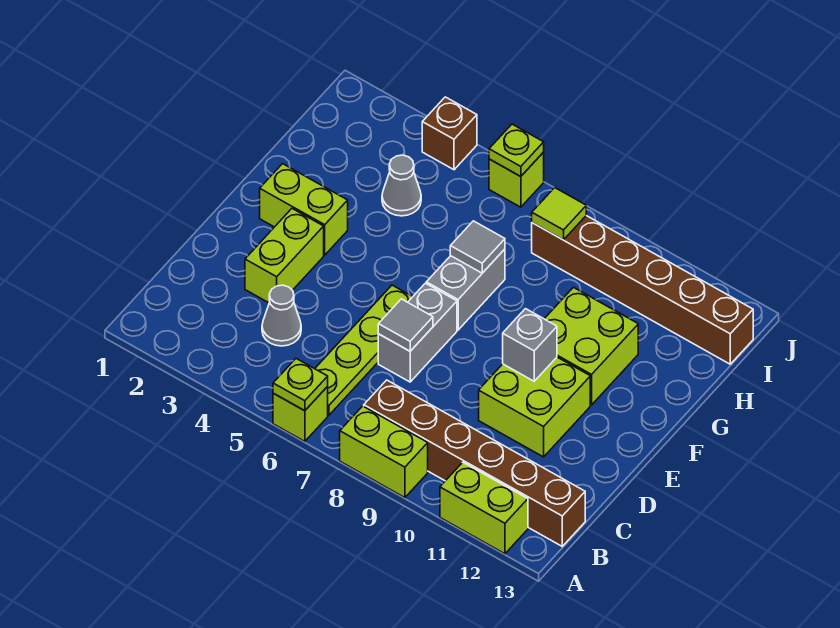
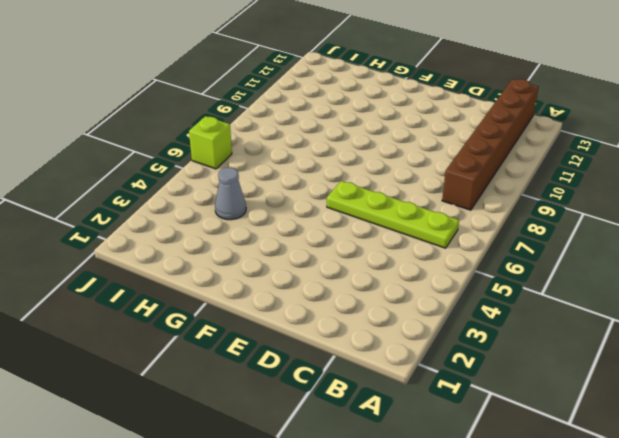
none -> lime brick A6 level 1
none -> lime brick A8:A9 level 1
none -> lime brick A11:A12 level 1

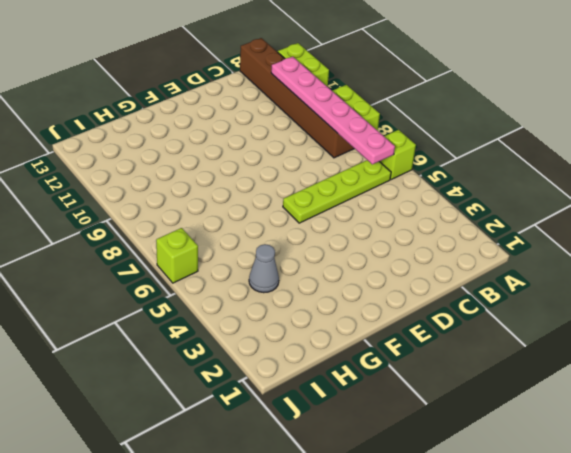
pink plate B6:B11 level 2 -> none
none -> grey cone C4 level 1
none -> lime brick D3:E3 level 1
none -> grey brick D7:E7 level 1

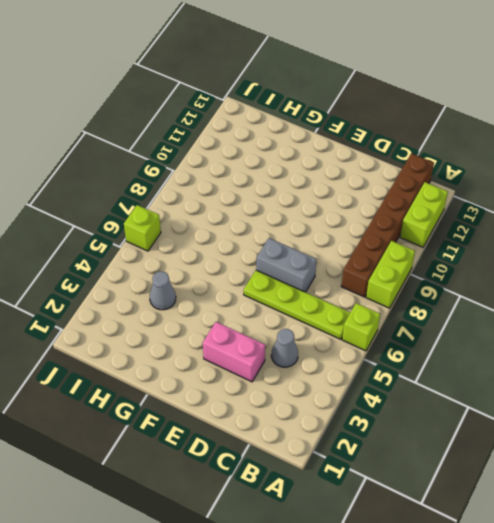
pink brick D3:E3 level 1 -> lime brick D3:E3 level 1
none -> lime brick D10:E11 level 1
none -> lime brick F2:F3 level 1
none -> grey brick F7:G7 level 1

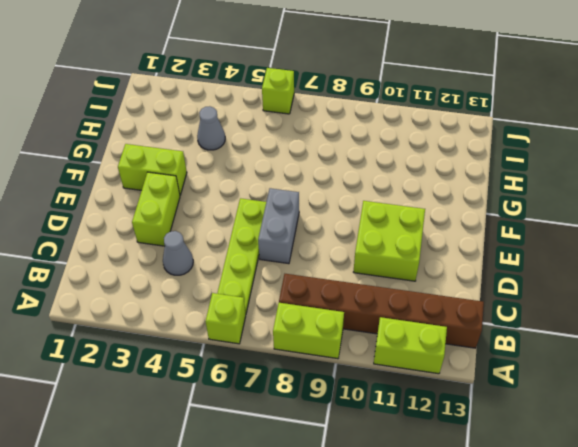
none -> grey brick F7:G7 level 1
none -> lime brick F10:G11 level 1
none -> brown brick I8:I13 level 1

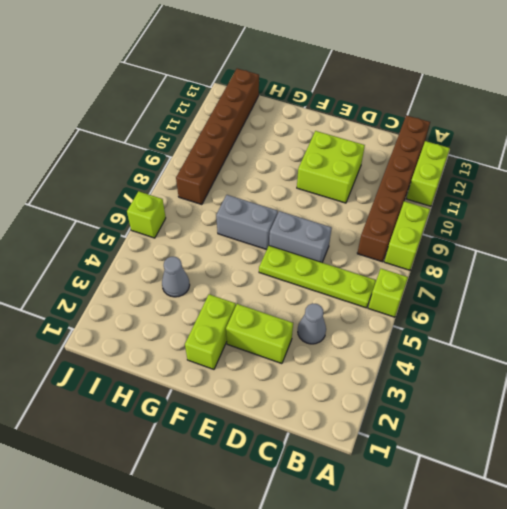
none -> lime brick F10:G11 level 1
none -> brown brick J4 level 1
none -> lime plate A6 level 2

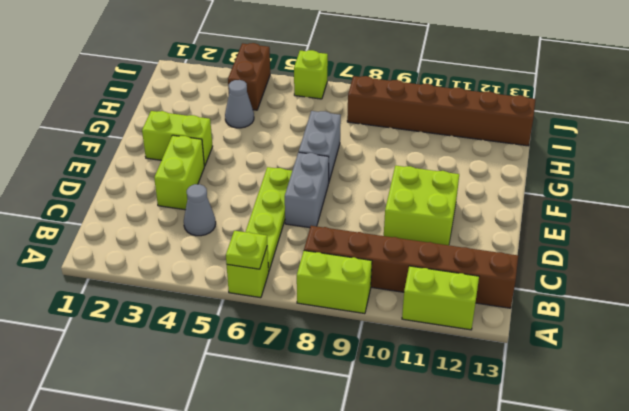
brown brick I4:J4 level 1 -> brown brick J4 level 1
none -> lime brick F10:G11 level 1
none -> grey tile D7 level 2
none -> grey brick E10 level 2

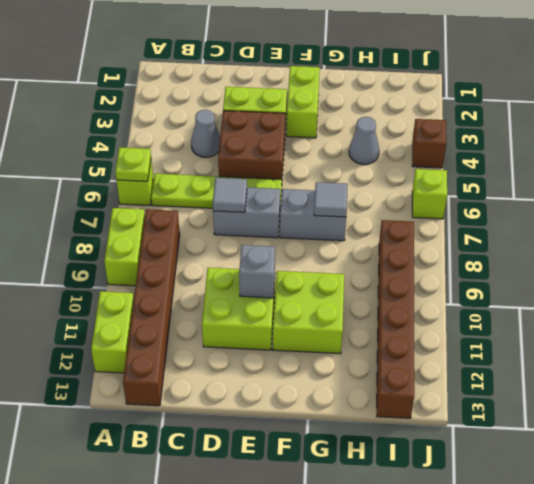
brown brick D4:E5 level 1 -> none
none -> lime tile I8 level 2
none -> lime plate J6 level 2

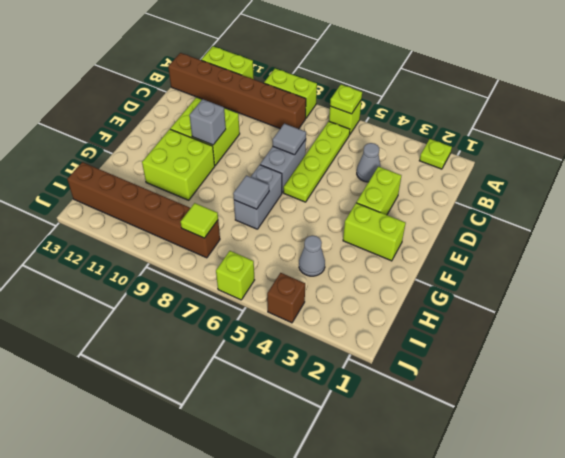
lime plate A2 level 1 -> lime plate J6 level 2

